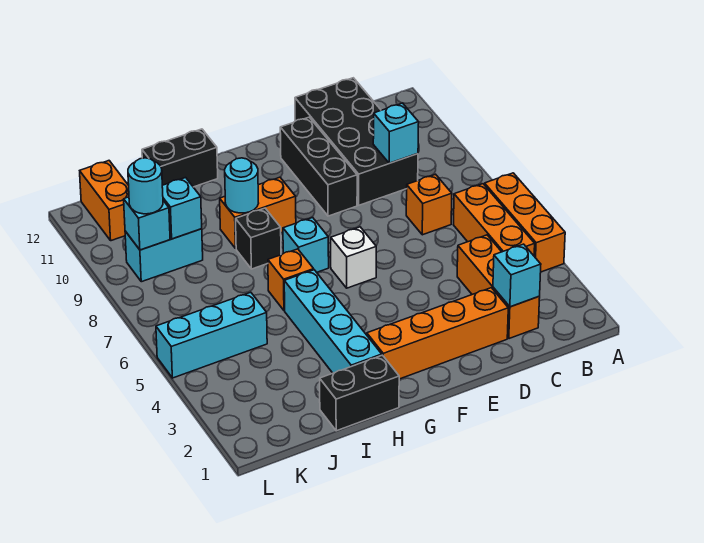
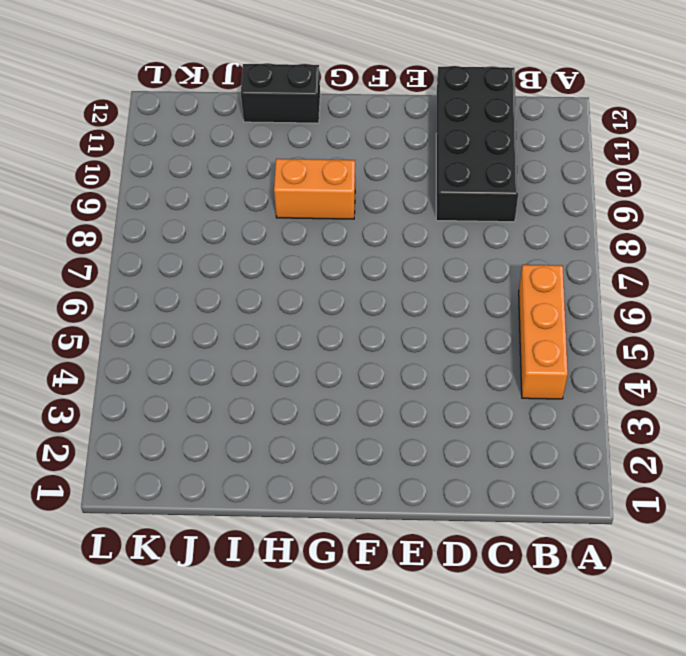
none -> orange brick A4:A6 level 1
none -> orange brick C2:C4 level 1
none -> orange brick C7 level 1

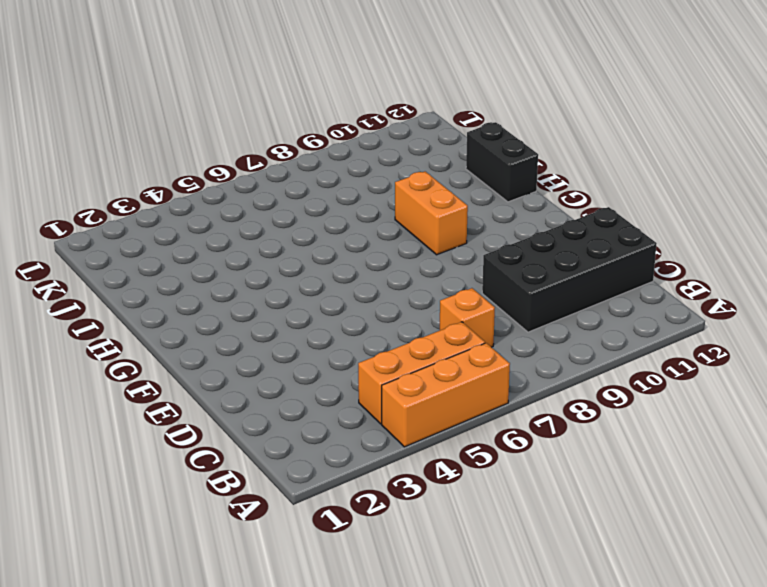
none -> orange brick C2:C4 level 1
none -> orange brick D2:G2 level 1
none -> black brick E9:E11 level 1

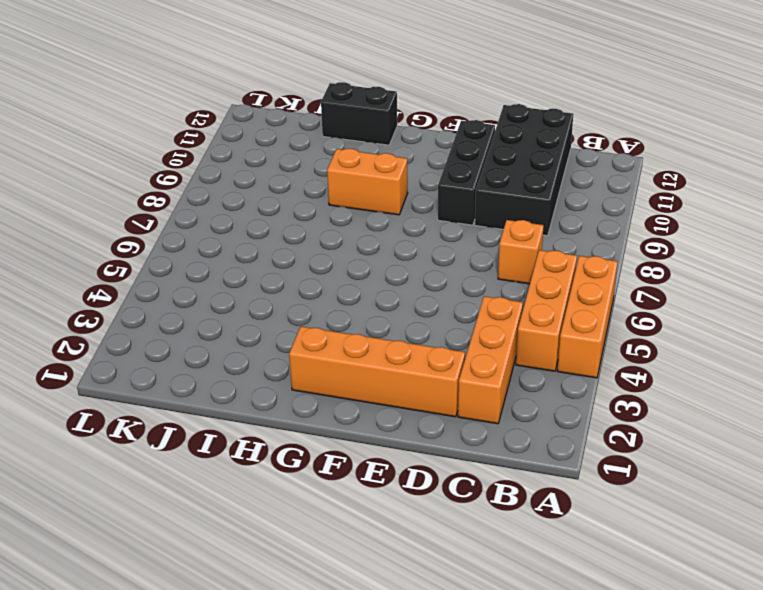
none -> white brick F6 level 1
none -> cyan brick G7 level 1
none -> black brick H1:I1 level 1

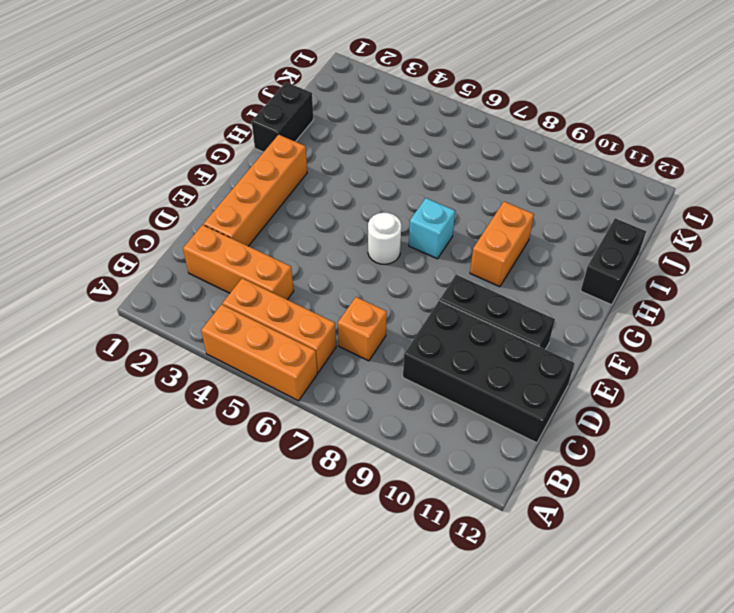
white round brick F6 level 1 -> white brick F6 level 1
none -> cyan brick H2:H5 level 1
none -> orange brick H6 level 1
none -> black brick H8 level 1

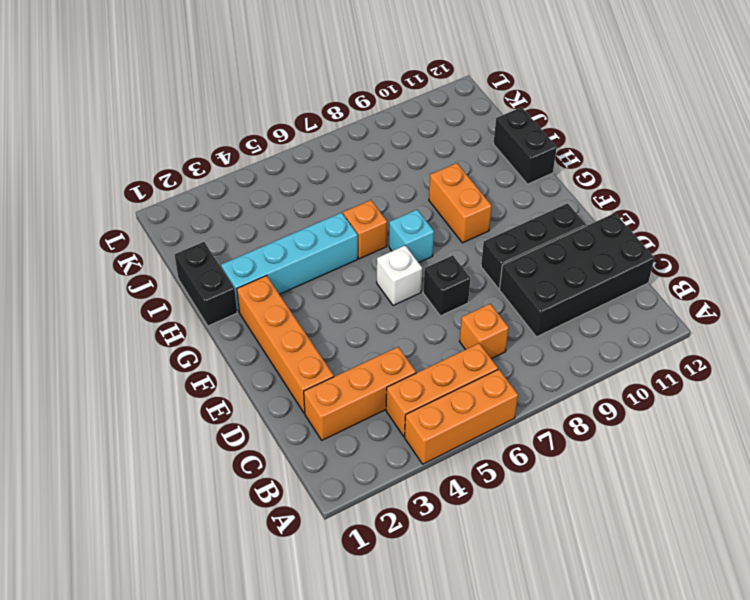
black brick E7 level 1 -> black brick H8 level 1
none -> cyan brick J5:L5 level 1
none -> cyan brick J9:K9 level 1
none -> orange brick K11:K12 level 1

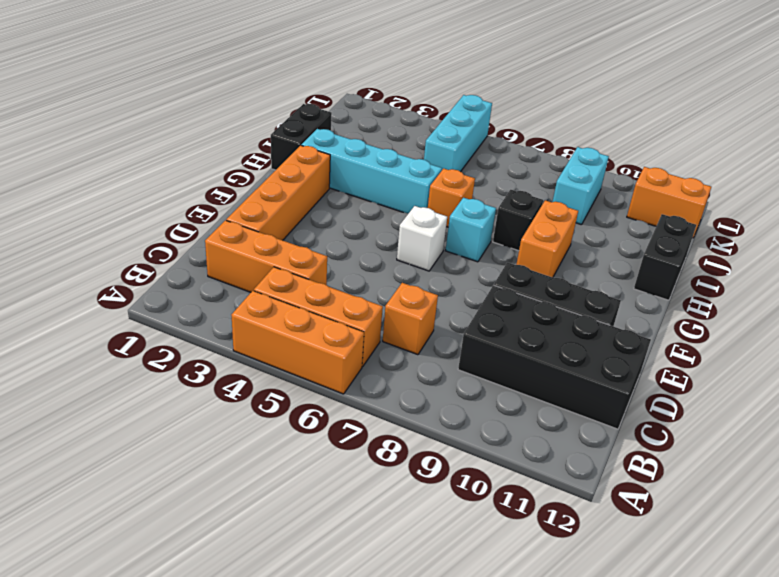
none -> cyan brick C2 level 2
none -> cyan brick C9 level 2
none -> cyan round brick H9 level 2

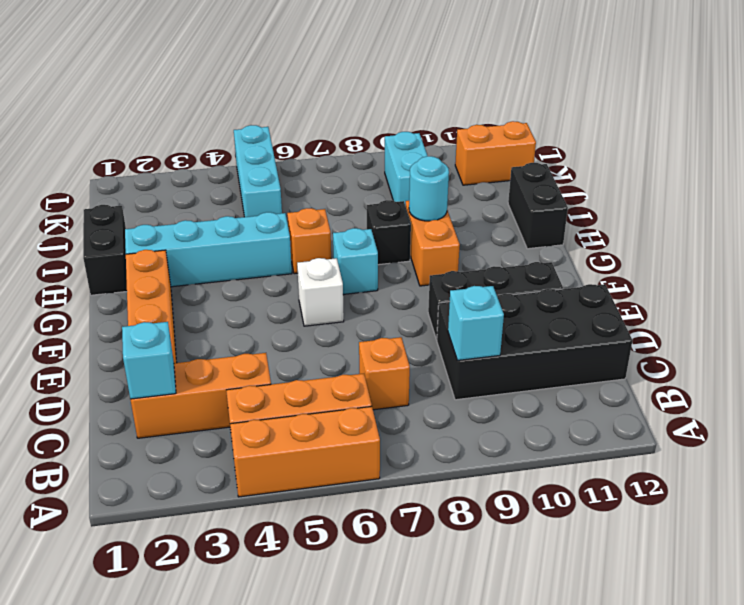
none -> cyan brick J9 level 2
none -> cyan brick K9 level 2
none -> cyan round brick K9 level 3

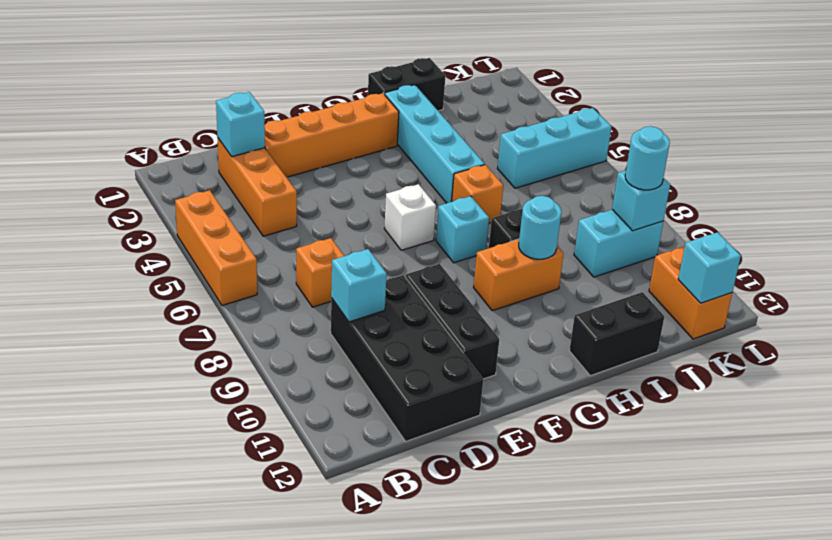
cyan brick K12 level 2 -> cyan brick J9 level 2
none -> orange brick B4:B6 level 1

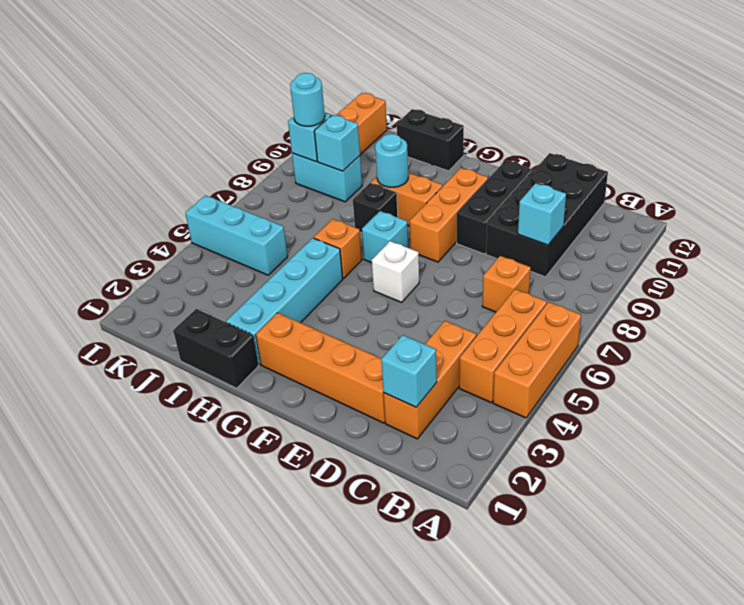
orange brick F8:F10 level 1 -> none

